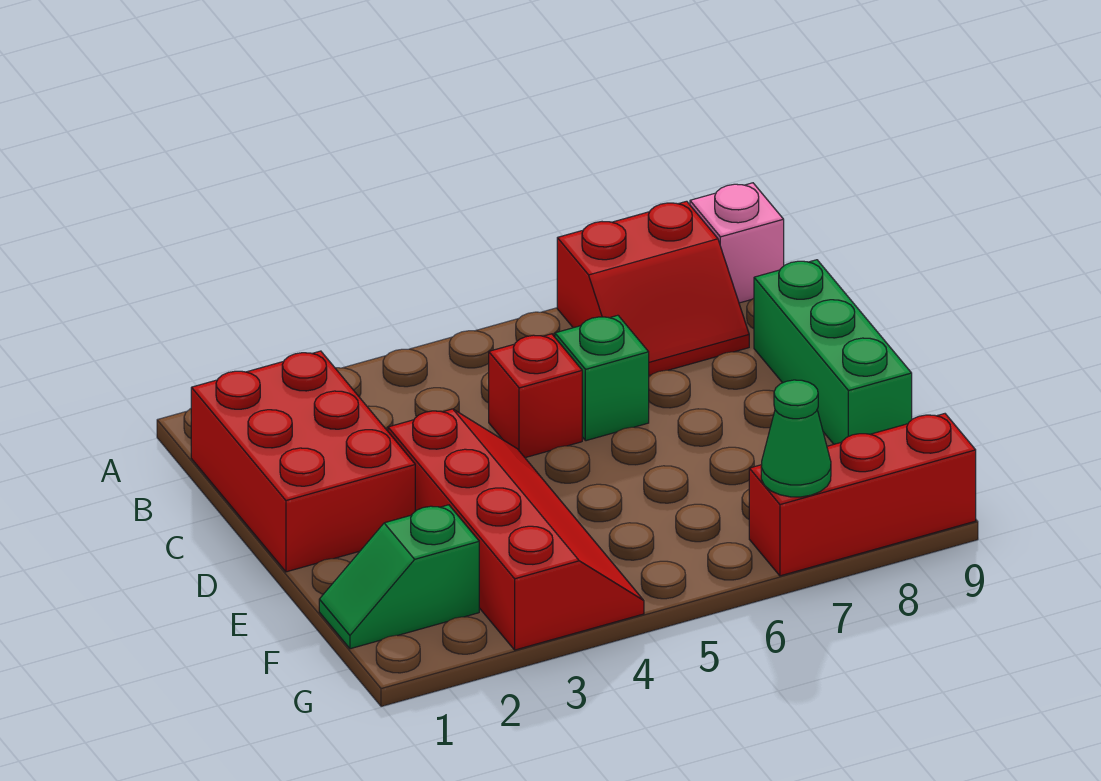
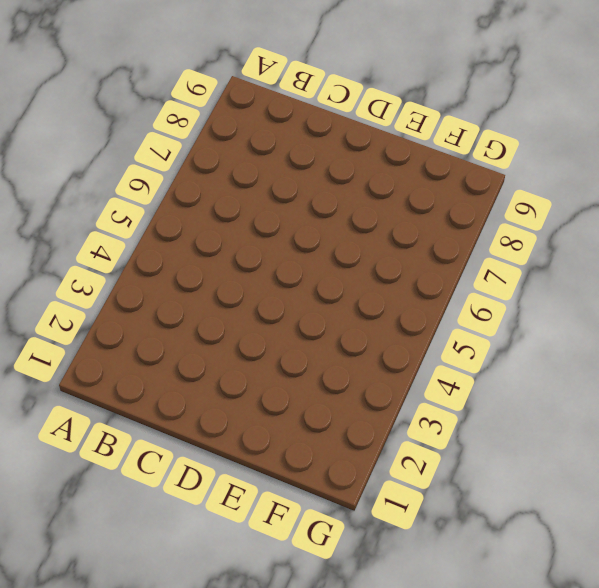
none -> red slope A7:B8 level 1 top A
none -> pink brick A9 level 1

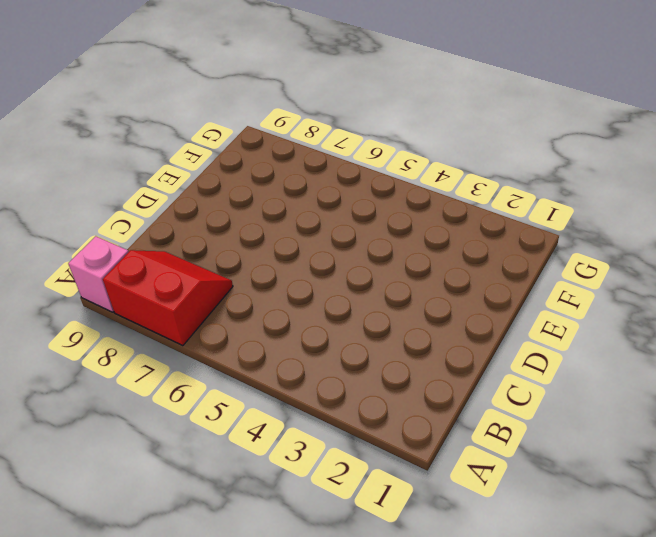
none -> red brick B1:D2 level 1
none -> red brick C5 level 1

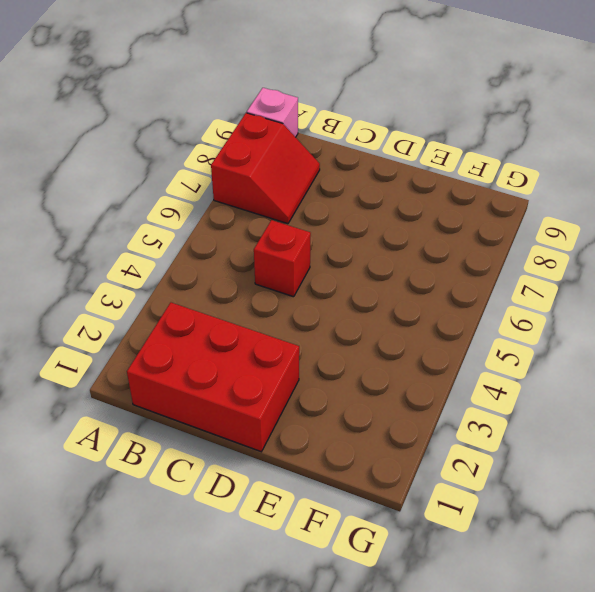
none -> green brick C6 level 1
none -> green brick C9:E9 level 1

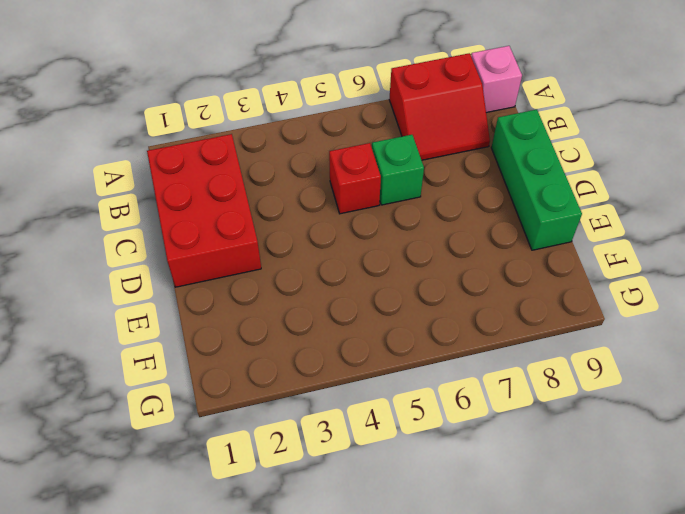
none -> red slope D3:G4 level 1 top 3
none -> green slope F1:F2 level 1 top 2

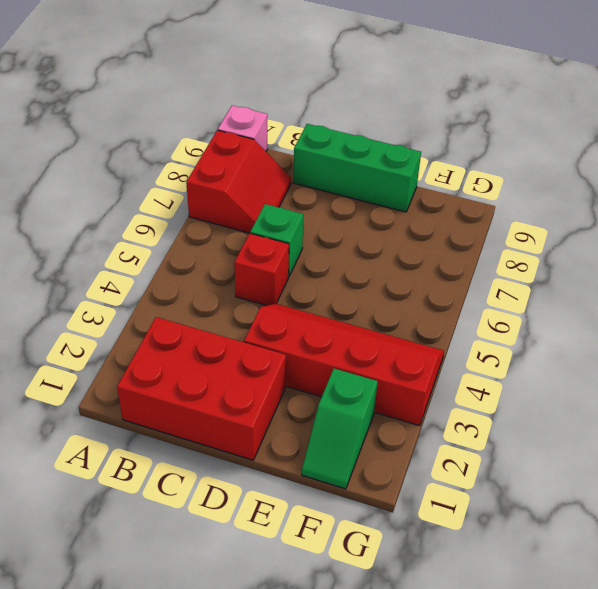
none -> red brick G7:G9 level 1
none -> green cone G7 level 2

